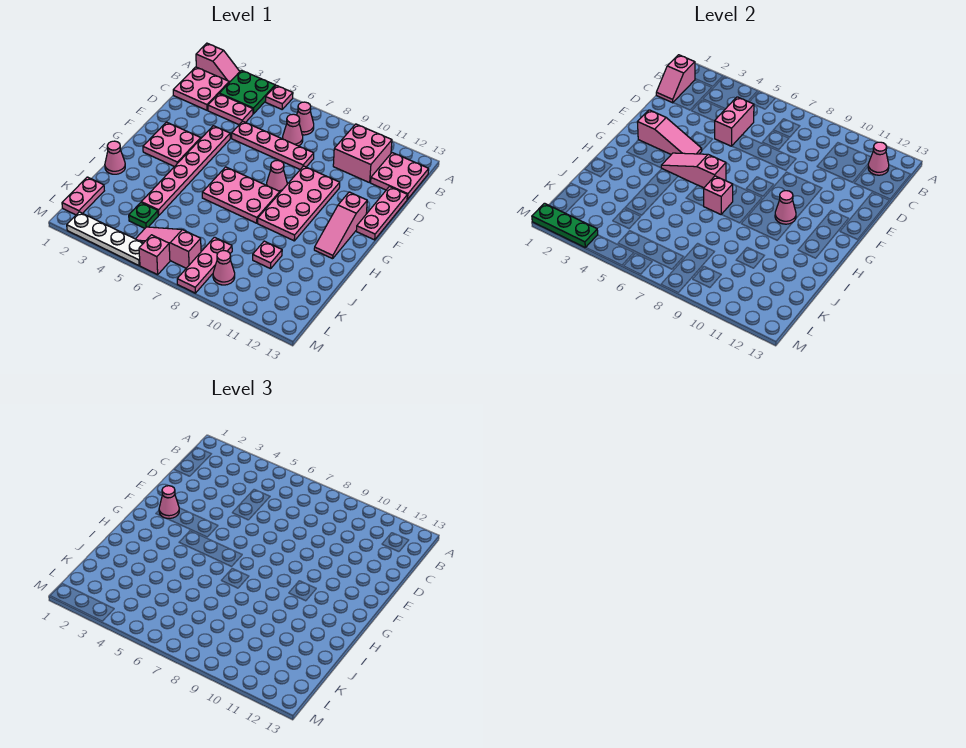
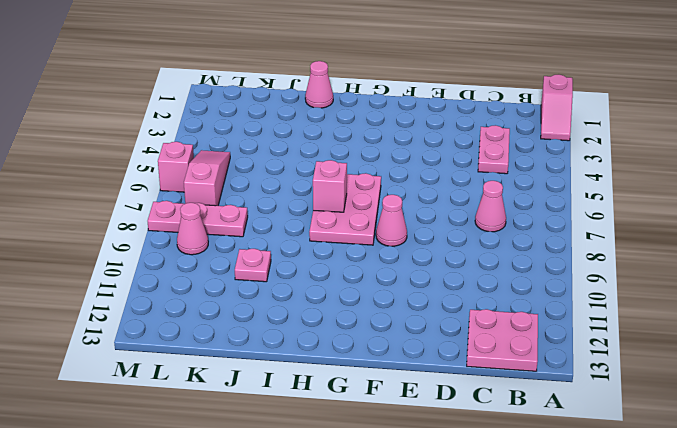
none -> green plate A3:B4 level 1
none -> pink plate A5 level 1
none -> pink plate B1:C2 level 1
none -> pink cone B7 level 1

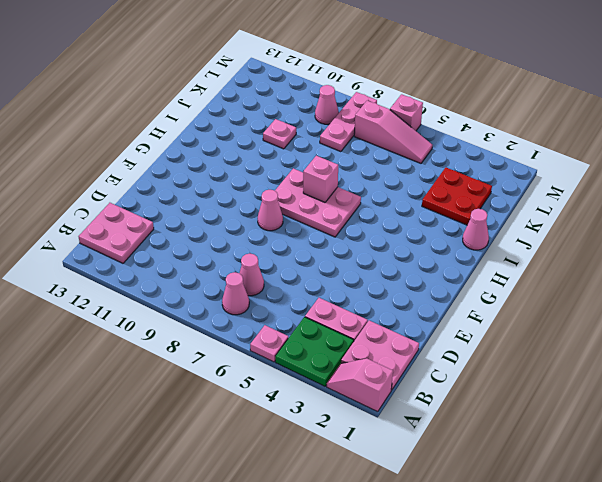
red plate J2:K3 level 1 -> none
none -> pink brick B10:C11 level 1
none -> pink plate D5:D8 level 1
none -> pink plate D13:F13 level 1
none -> pink plate E4:J4 level 1

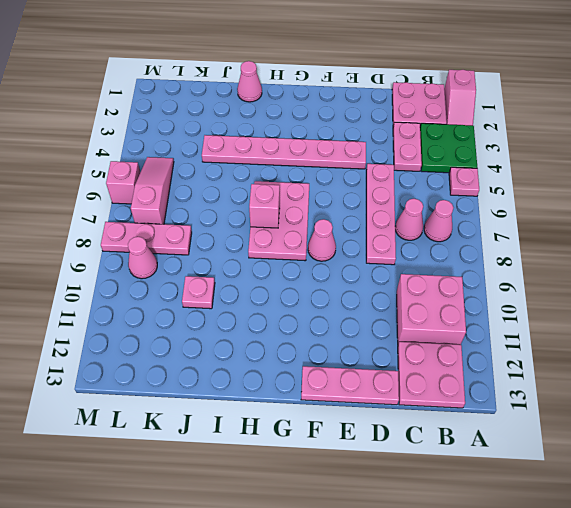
none -> pink plate E9:H10 level 1
none -> pink plate F2:G3 level 1
none -> pink slope F12:H12 level 1 top F
none -> pink plate K1:L1 level 1

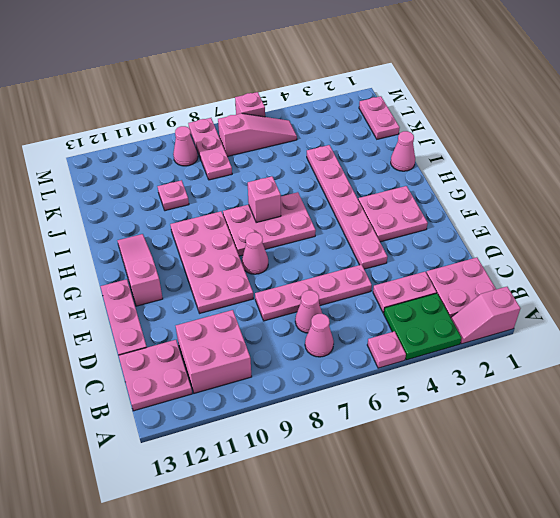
none -> green plate K4 level 1
none -> white plate M2:M5 level 1
none -> pink slope B1:C1 level 2 top B
none -> pink cone B12 level 2

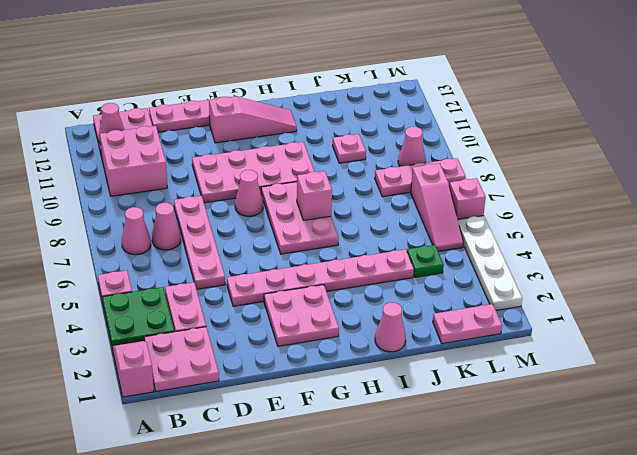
none -> pink slope B1:C1 level 2 top B
none -> pink brick C5:D5 level 2
none -> pink slope F2:F4 level 2 top 2
none -> pink slope G4:G6 level 2 top 6

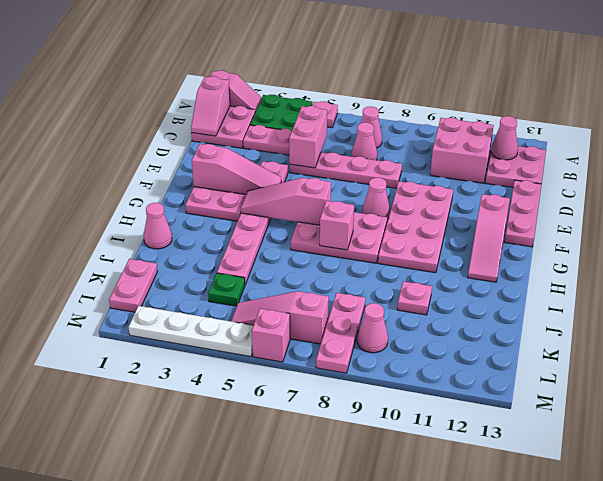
none -> pink cone G10 level 2
none -> green plate M1:M3 level 2
none -> pink cone F2 level 3

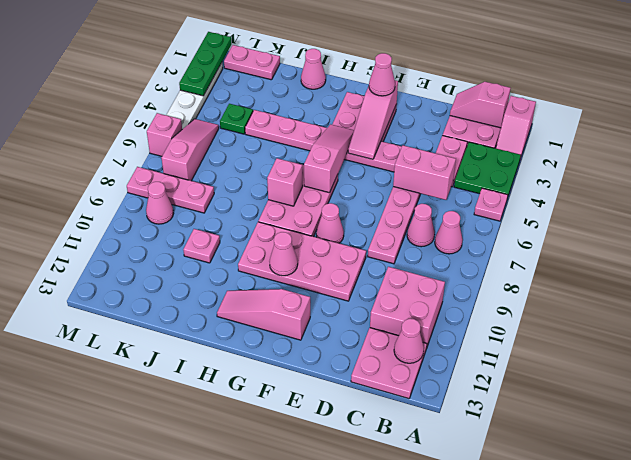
none -> pink plate D13:F13 level 1

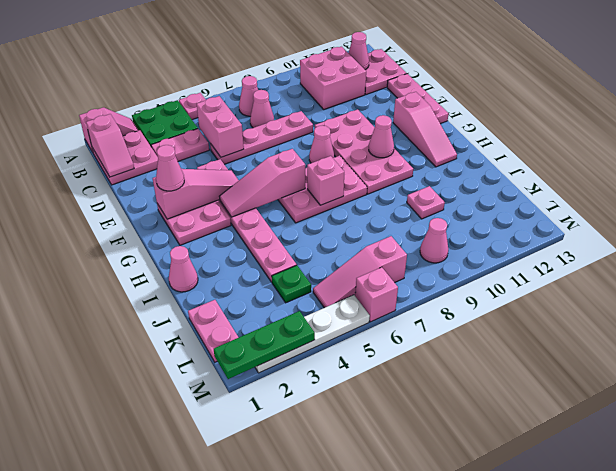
none -> pink plate K8:M8 level 1

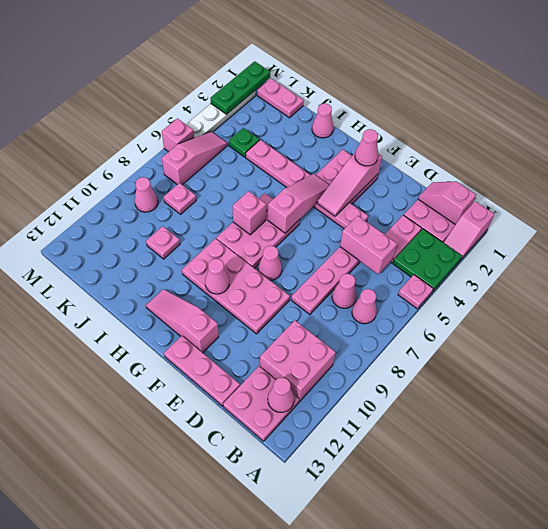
pink plate K8 level 1 -> pink plate K8:M8 level 1

